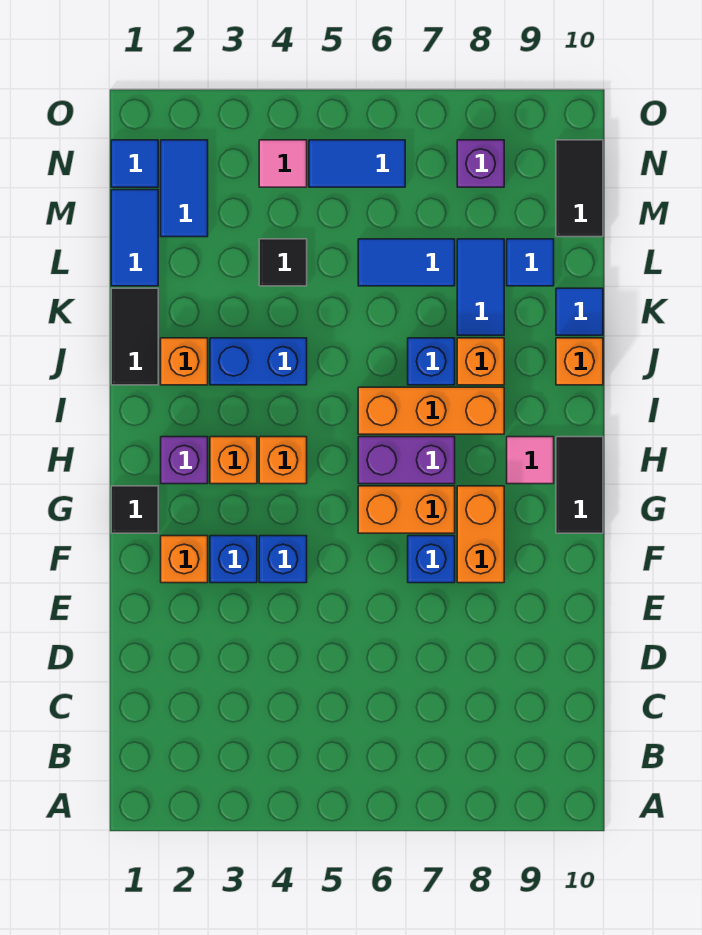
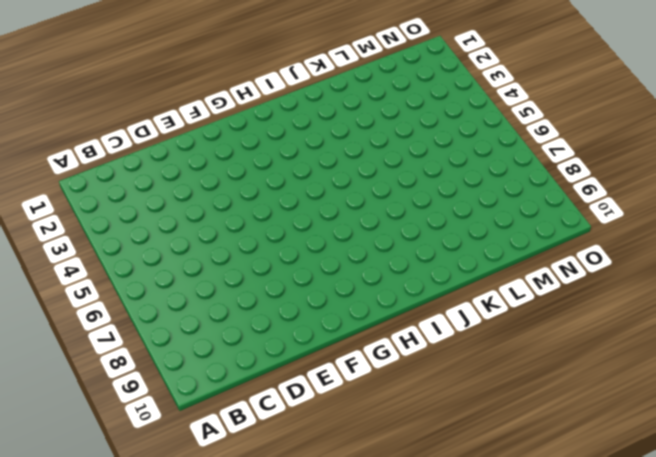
none -> orange brick F2 level 1
none -> blue brick F3 level 1
none -> blue brick F4 level 1
none -> blue brick F7 level 1

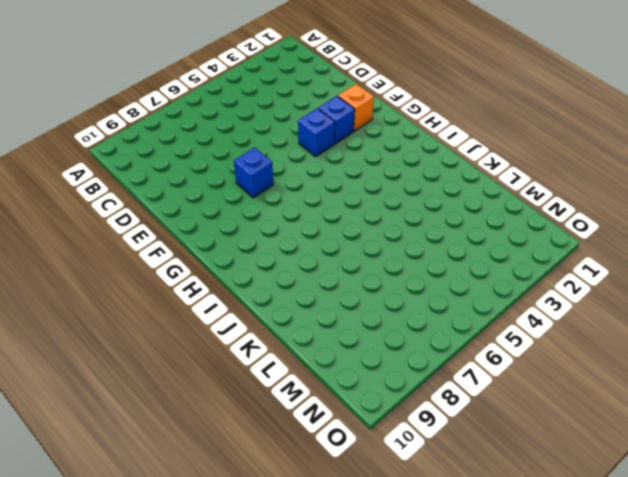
none -> orange brick F8:G8 level 1
none -> black tile G1 level 1
none -> orange brick G6:G7 level 1
none -> black tile G10:H10 level 1

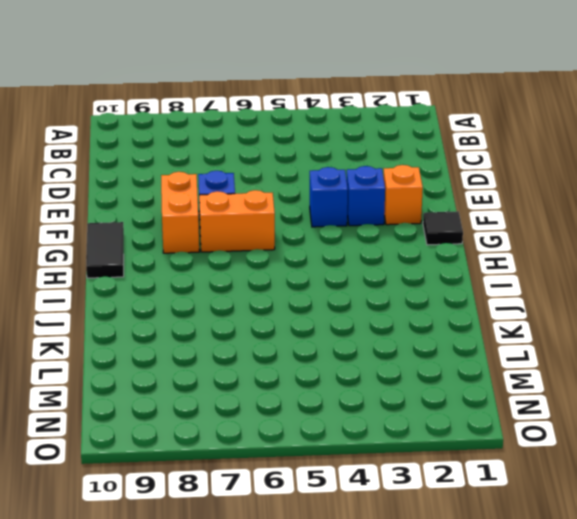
none -> purple brick H2 level 1
none -> orange brick H3 level 1
none -> orange brick H4 level 1
none -> purple brick H6:H7 level 1

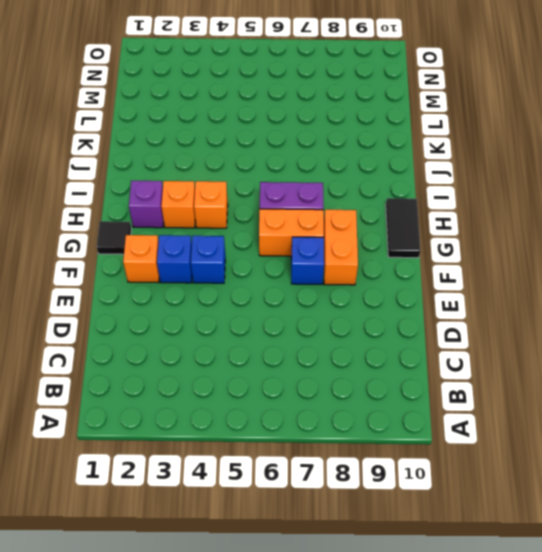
none -> pink tile H9 level 1
none -> orange brick I6:I8 level 1
none -> black tile J1:K1 level 1
none -> orange brick J2 level 1

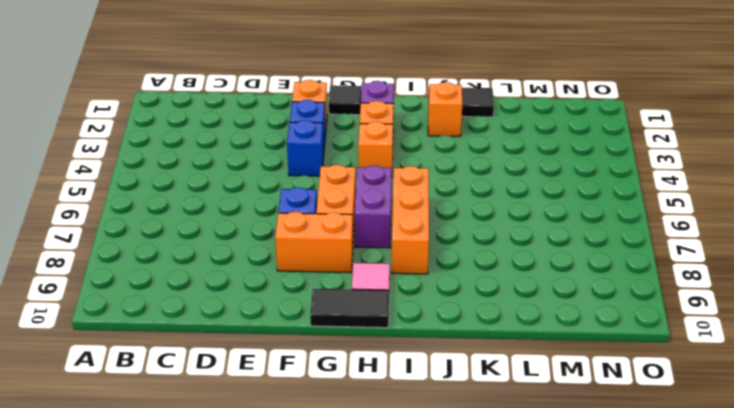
none -> blue brick J3:J4 level 1
none -> blue brick J7 level 1
none -> orange brick J8 level 1
none -> orange brick J10 level 1

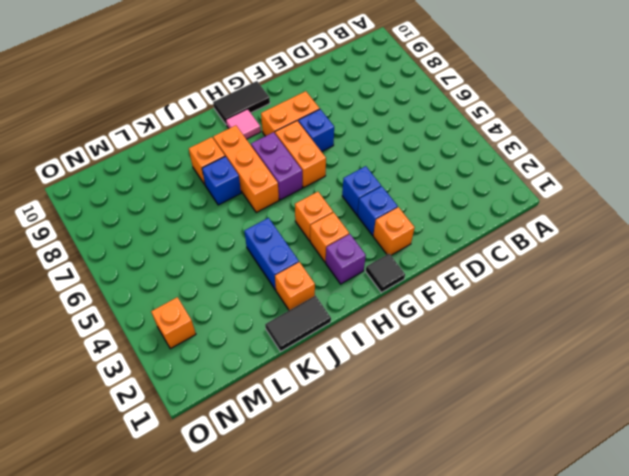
orange brick N3 level 1 -> orange brick J10 level 1
none -> blue tile K8:L8 level 1
none -> blue tile K10 level 1
none -> blue tile L1:M1 level 1
none -> black tile L4 level 1

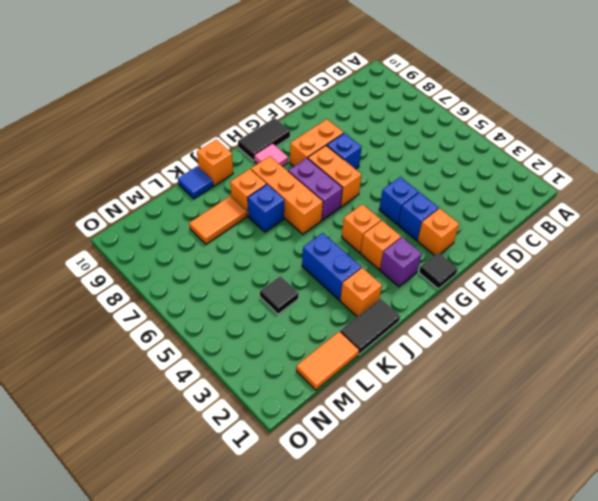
orange tile K8:L8 level 1 -> blue tile K8:L8 level 1
orange tile L1:M1 level 1 -> blue tile L1:M1 level 1
none -> blue tile L6:L7 level 1
none -> blue tile L9 level 1
none -> blue tile M2:N2 level 1
none -> black tile M10:N10 level 1

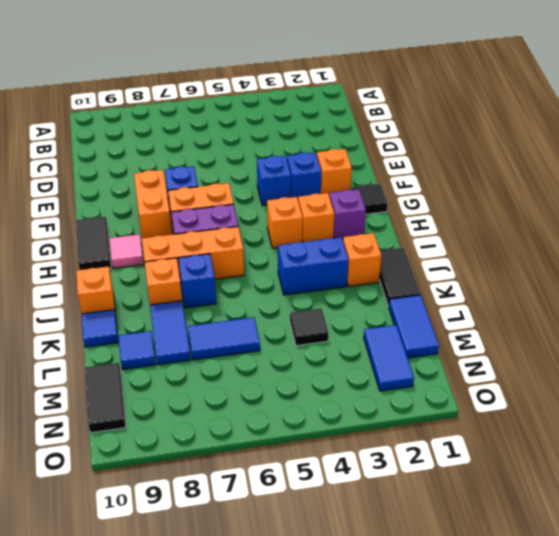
none -> blue tile N1 level 1
none -> pink tile N4 level 1
none -> blue tile N5:N6 level 1
none -> purple brick N8 level 1

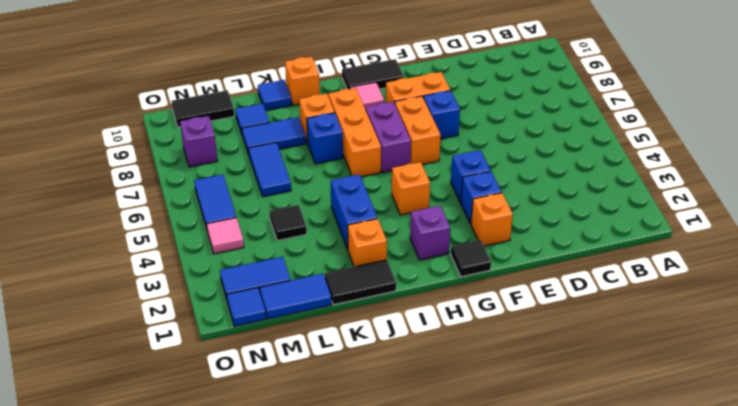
none -> orange brick H3 level 1

